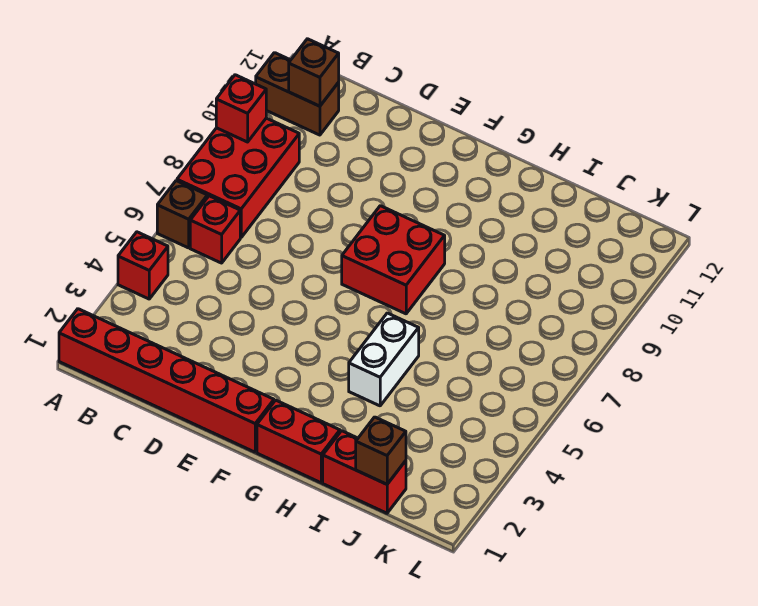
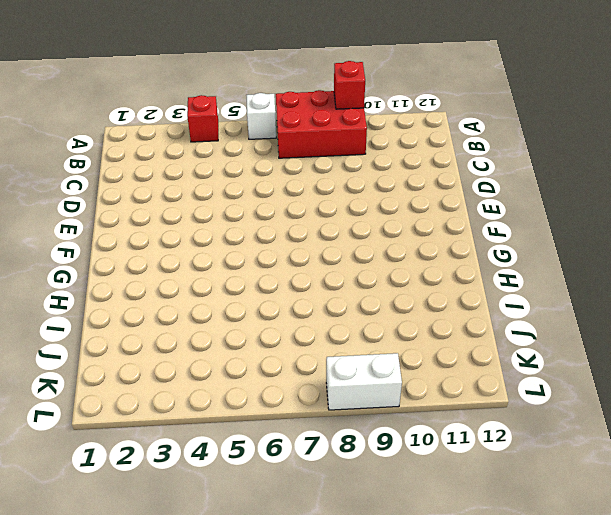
white brick A6 level 1 -> brown brick A6 level 1
white brick L8:L9 level 1 -> white brick H4:H5 level 1
none -> red brick A1:F1 level 1
none -> brown brick A11:B11 level 1
none -> red brick B6 level 1

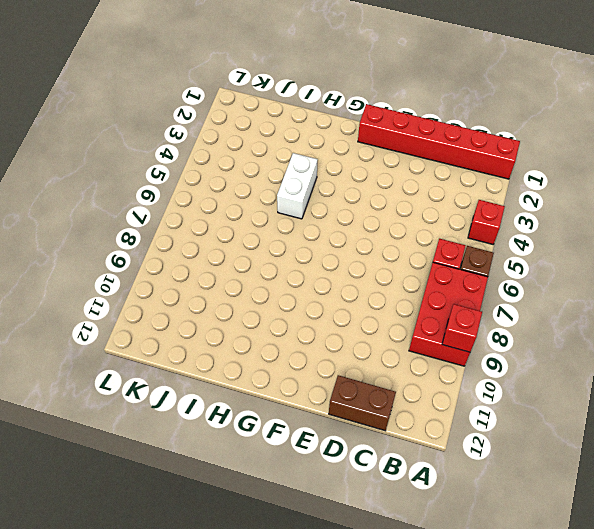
brown brick C12:D12 level 1 -> brown brick A11:B11 level 1
none -> red brick F7:G8 level 1
none -> red brick G1:H1 level 1
none -> red brick I1:J1 level 1

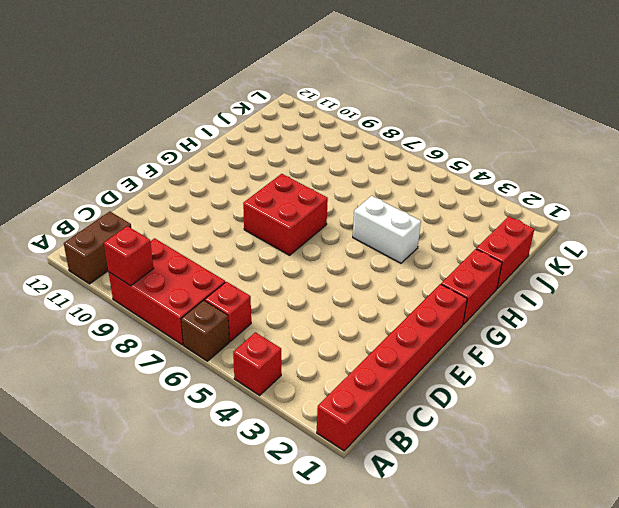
none -> brown brick B11 level 2
none -> brown brick J1 level 2

